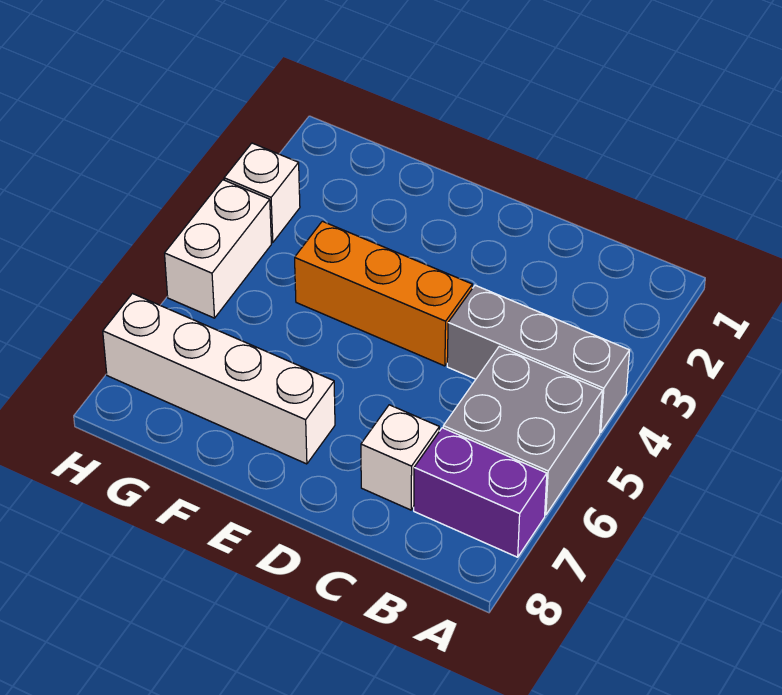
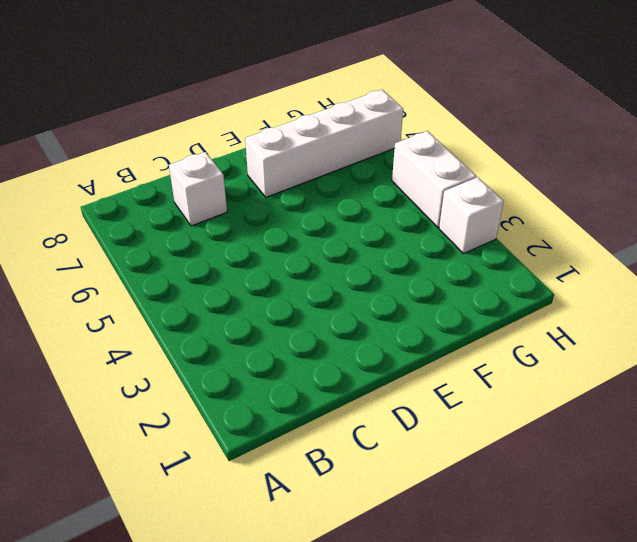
none -> grey brick A4:C4 level 1
none -> grey brick A5:B6 level 1

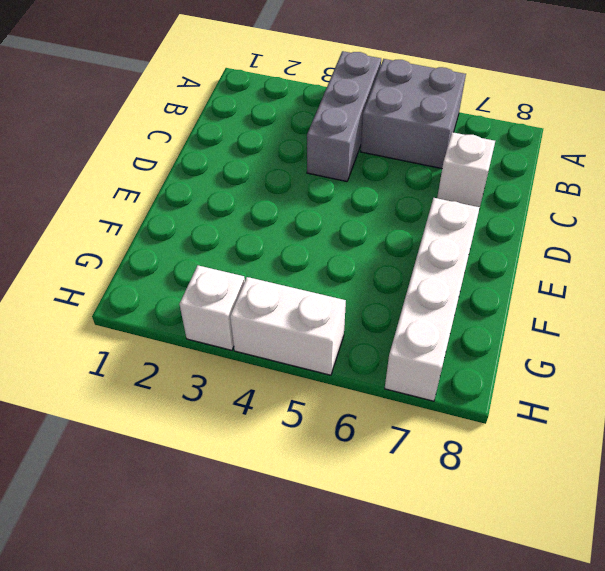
none -> purple brick A7:B7 level 1
none -> orange brick D4:F4 level 1

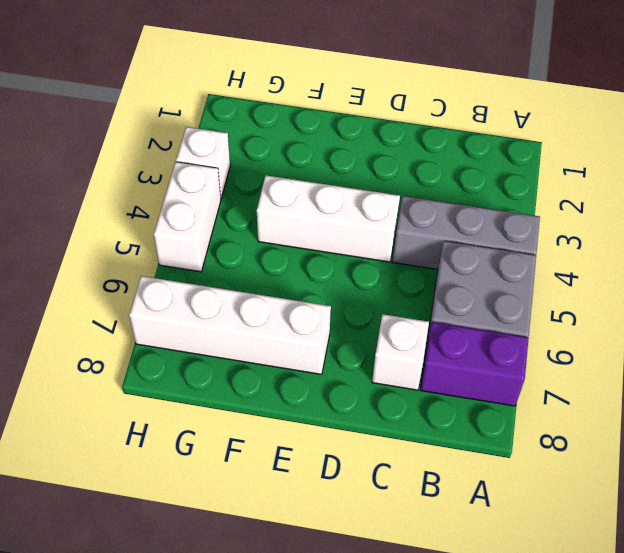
white brick D4:F4 level 1 -> orange brick D4:F4 level 1

